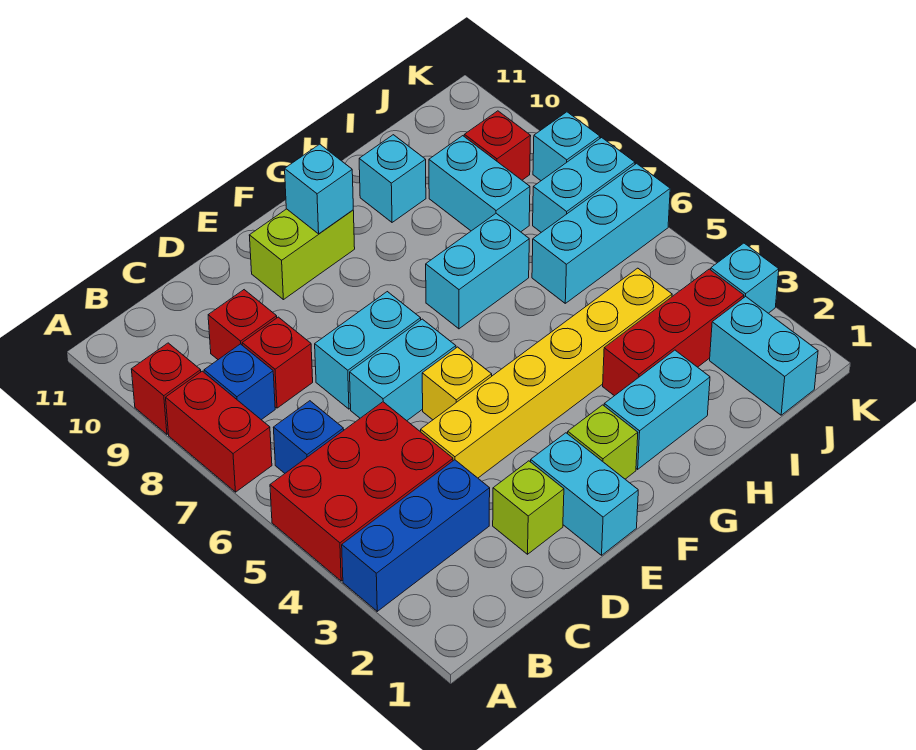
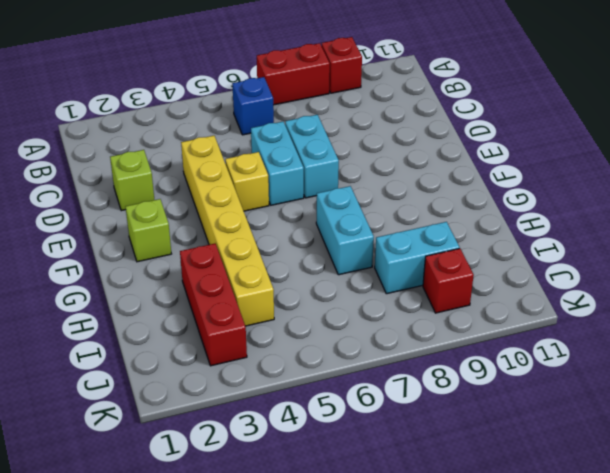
none -> blue brick A3:C3 level 1
none -> red brick A4:C5 level 1
none -> blue brick B8 level 1

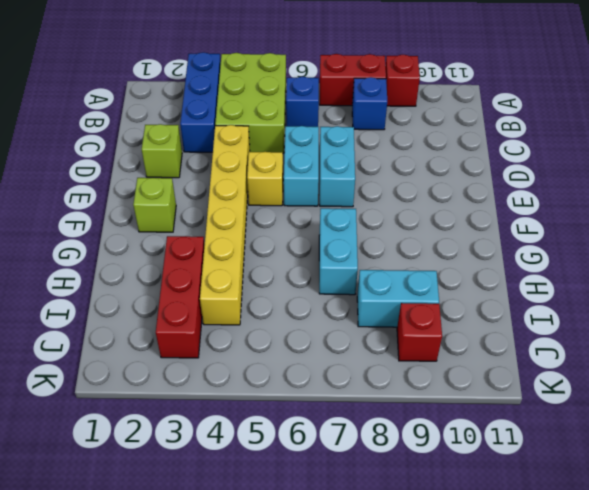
lime brick A4:C5 level 1 -> red brick A4:C5 level 1
none -> red brick C8 level 1
none -> red brick C9 level 1
none -> cyan brick E1:E2 level 1

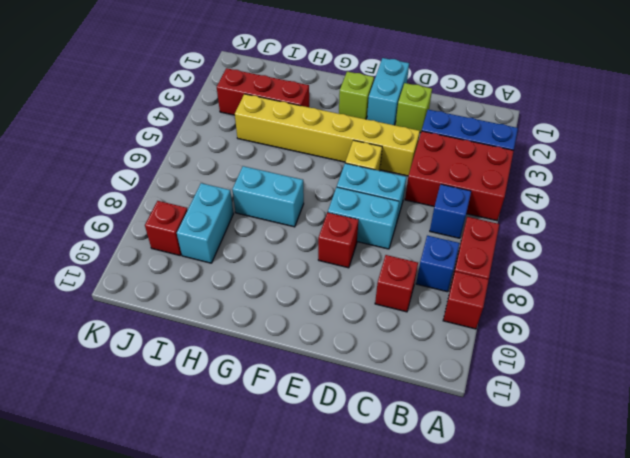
red brick E8 level 1 -> red brick C8 level 1
none -> lime brick E10:F10 level 1
none -> cyan brick G2:H2 level 1
none -> cyan brick H10 level 1

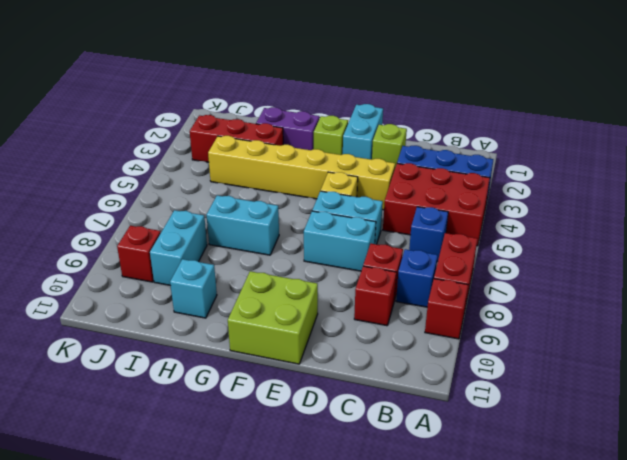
lime brick E10:F11 level 1 -> lime brick E10:F10 level 1
purple brick G2:H2 level 1 -> cyan brick G2:H2 level 1
none -> cyan brick I6:K6 level 1
none -> cyan brick J1:J2 level 1
none -> cyan brick J7:K7 level 1

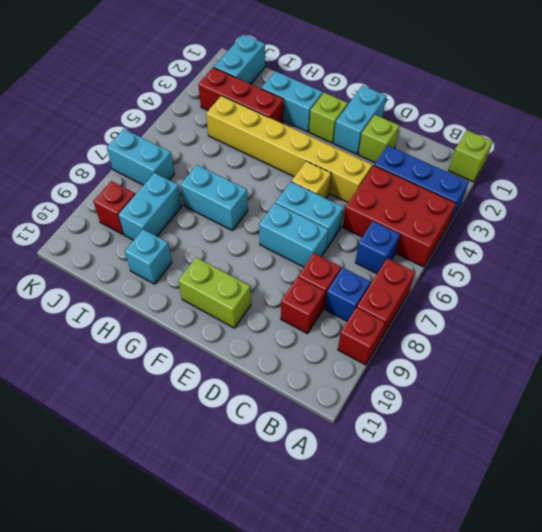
lime brick A1 level 1 -> none
none -> cyan brick I6:K6 level 1
none -> cyan brick K3 level 1
none -> cyan brick K8 level 1

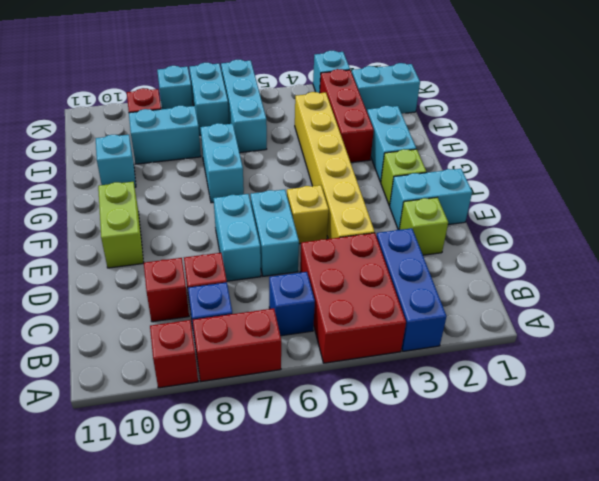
none -> cyan brick F10 level 2

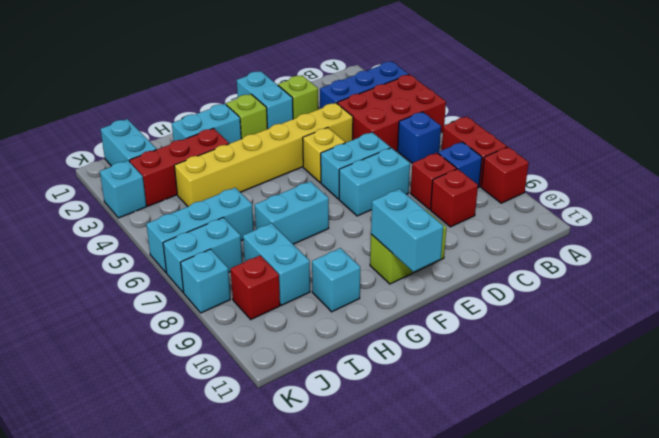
cyan brick F10:F11 level 2 -> cyan brick F10 level 2

